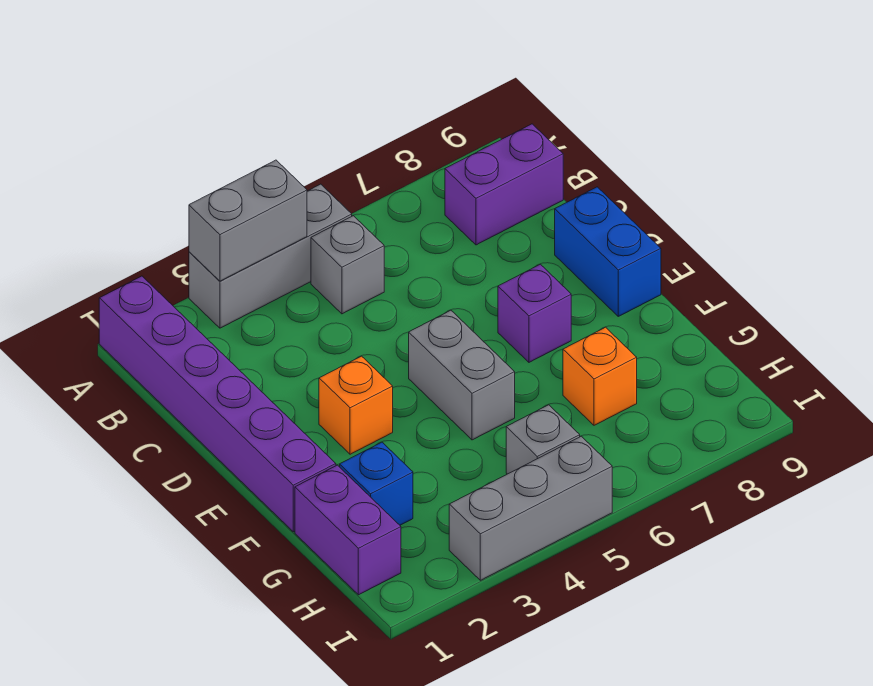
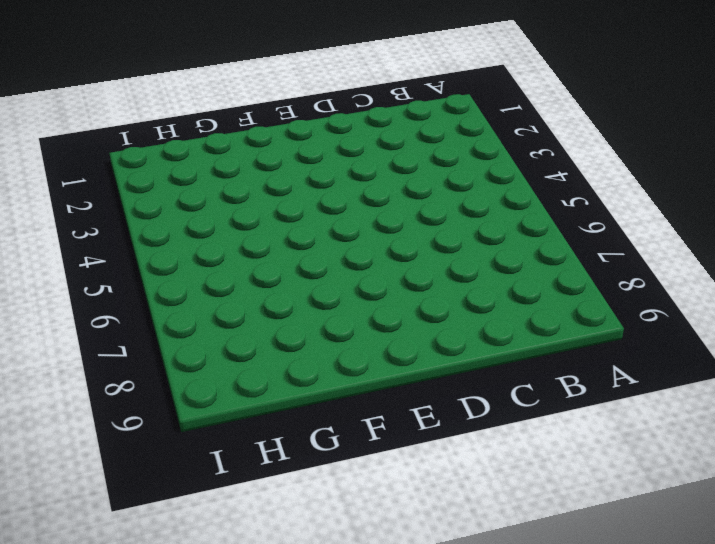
none -> purple brick A1:F1 level 1
none -> grey brick A3:A5 level 1
none -> grey brick B5 level 1

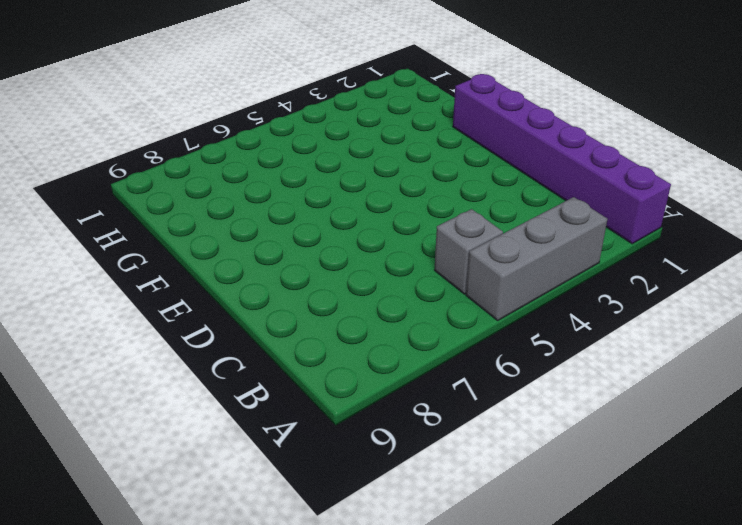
none -> purple brick B8:B9 level 1
none -> blue brick D9:E9 level 1
none -> orange brick E3 level 1

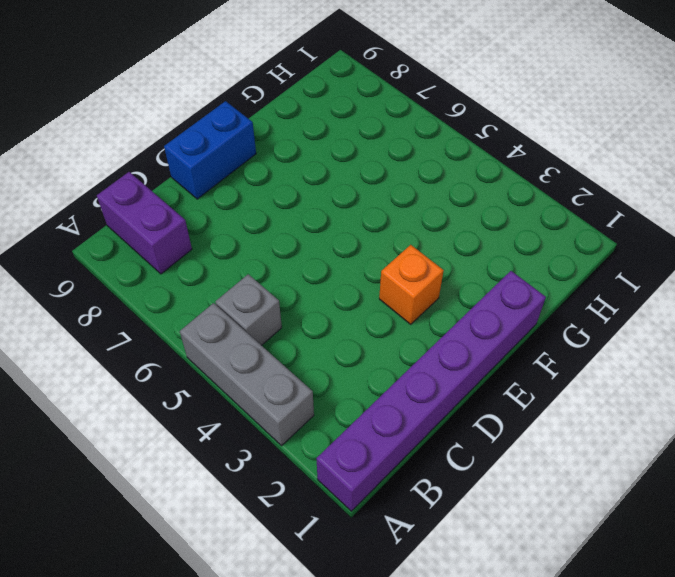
none -> grey brick E5:F5 level 1
none -> purple brick E7 level 1
none -> purple brick G1:H1 level 1

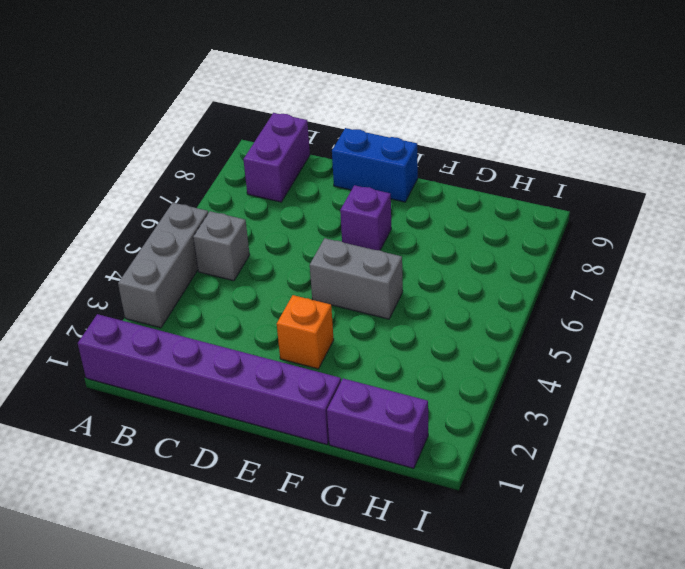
none -> blue brick G2 level 1
none -> orange brick G7 level 1
none -> grey brick H5 level 1

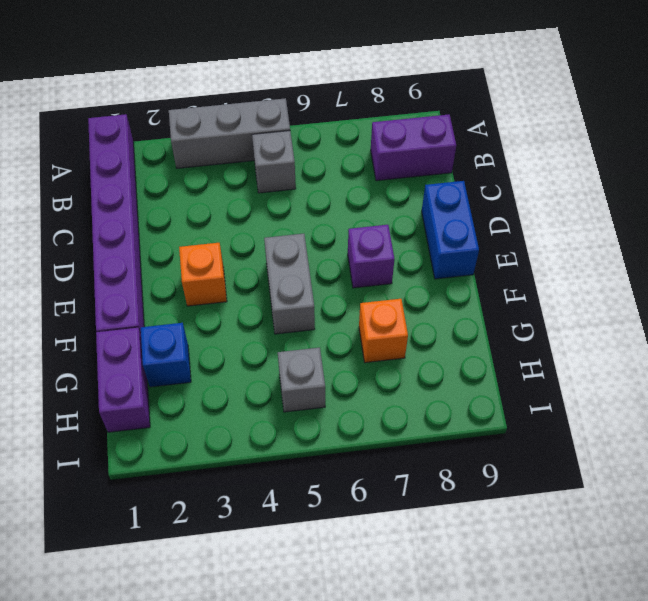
none -> grey brick I3:I5 level 1
none -> grey brick A3:A4 level 2

